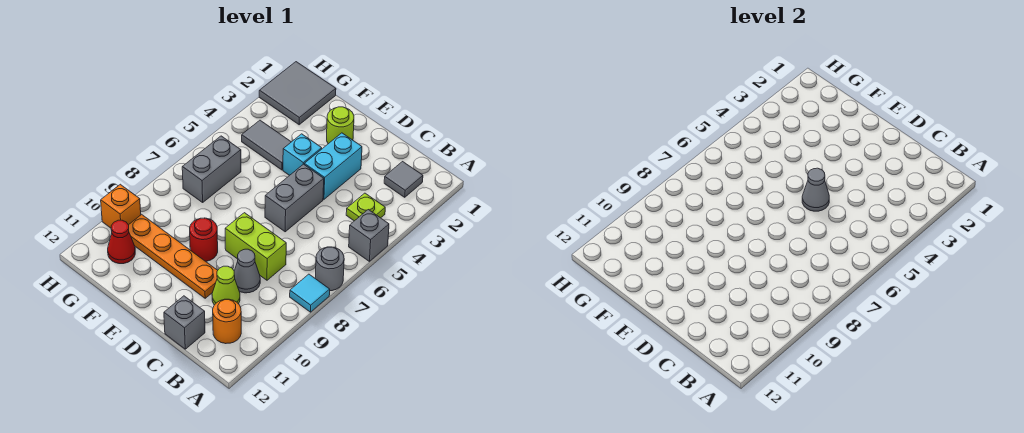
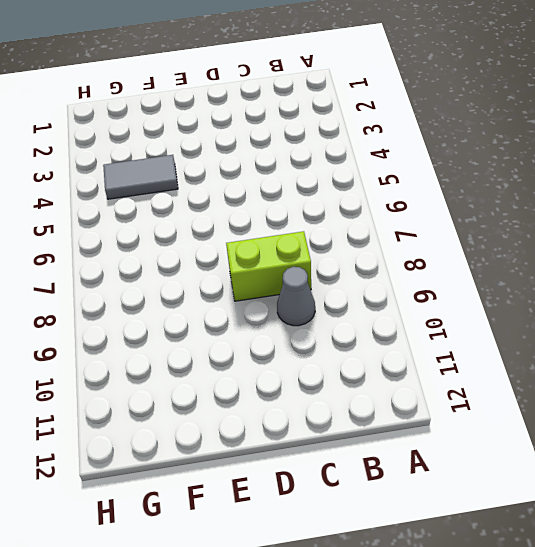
none -> grey brick A5 level 1
none -> grey round brick A7 level 1
none -> cyan tile A8 level 1

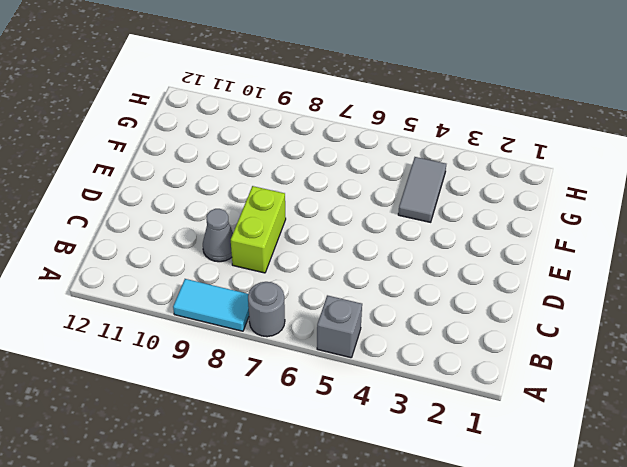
cyan tile A8:A9 level 1 -> cyan tile A8 level 1
none -> grey tile B2 level 1
none -> lime plate B4 level 1
none -> orange round brick B11 level 1

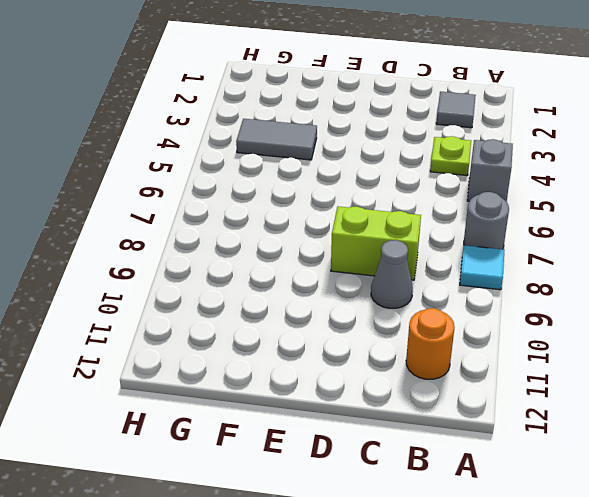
none -> lime cone C10 level 1
none -> grey brick C12 level 1
none -> cyan brick D3:D4 level 1

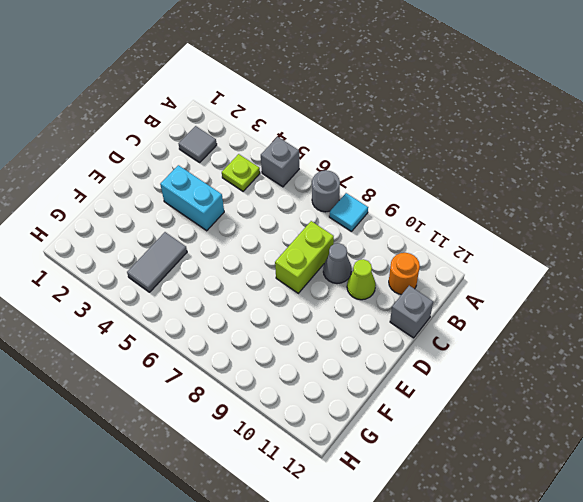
none -> grey brick D5:D6 level 1
none -> orange plate D10:G10 level 1
none -> lime round brick E2 level 1

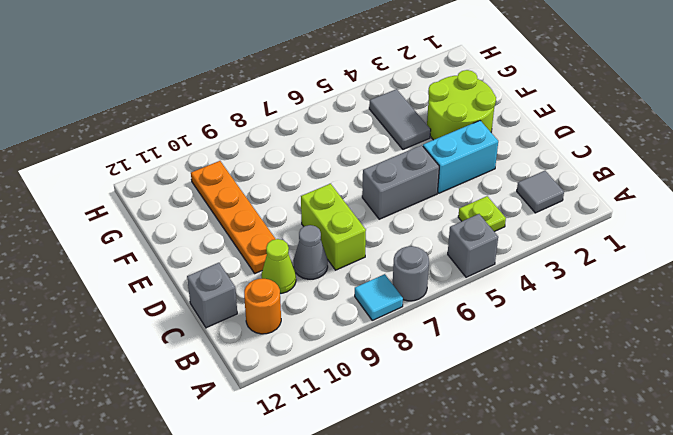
lime round brick E2:F3 level 1 -> lime round brick E2 level 1
none -> cyan brick E4 level 1
none -> red round brick E9 level 1
none -> grey tile G1:H2 level 1

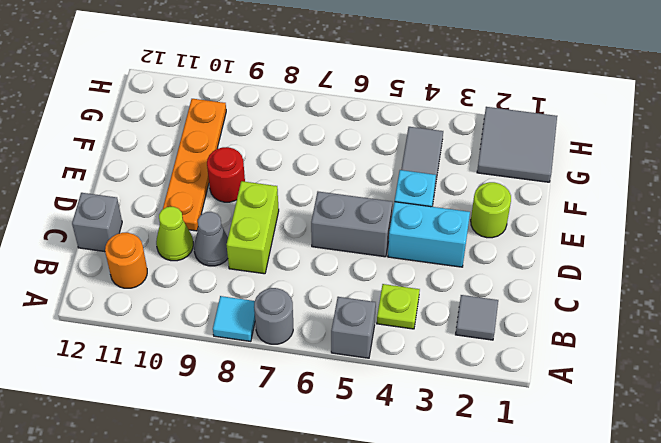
none -> grey brick G6:G7 level 1
none -> red cone G11 level 1
none -> orange brick H10 level 1

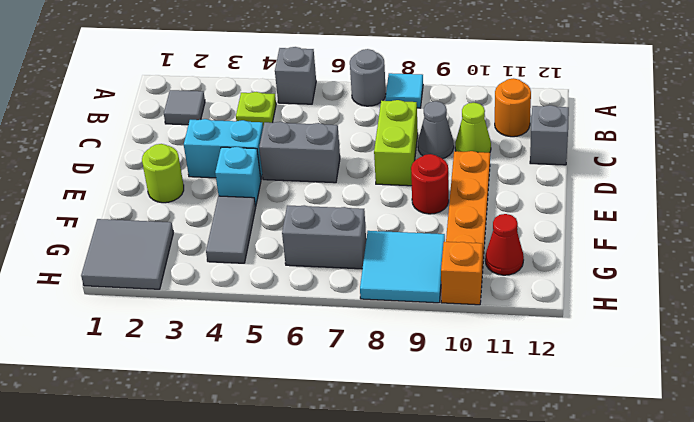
cyan tile G8:H9 level 1 -> none
none -> grey cone D5 level 2

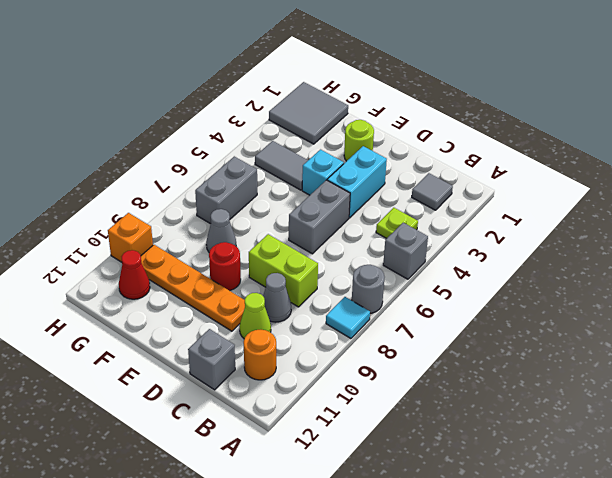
grey cone F8 level 1 -> grey cone D5 level 2

